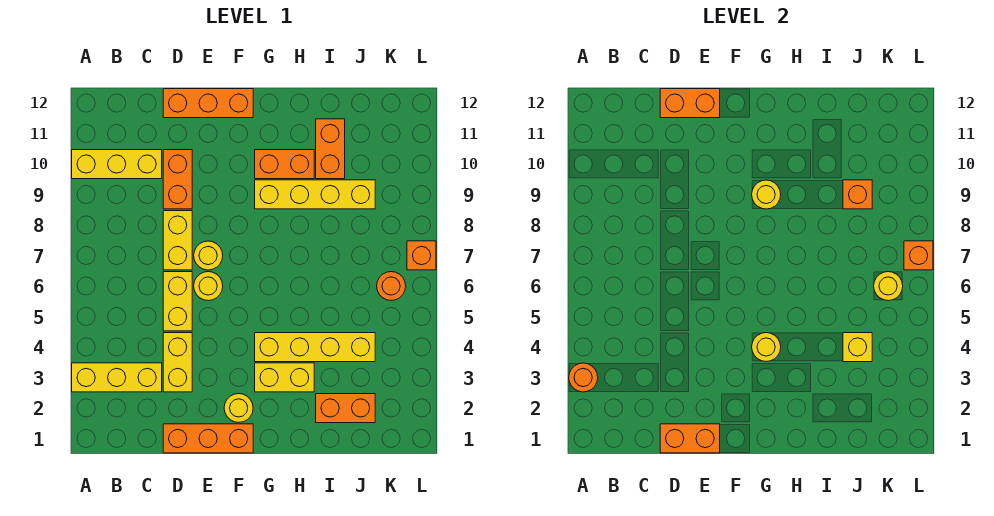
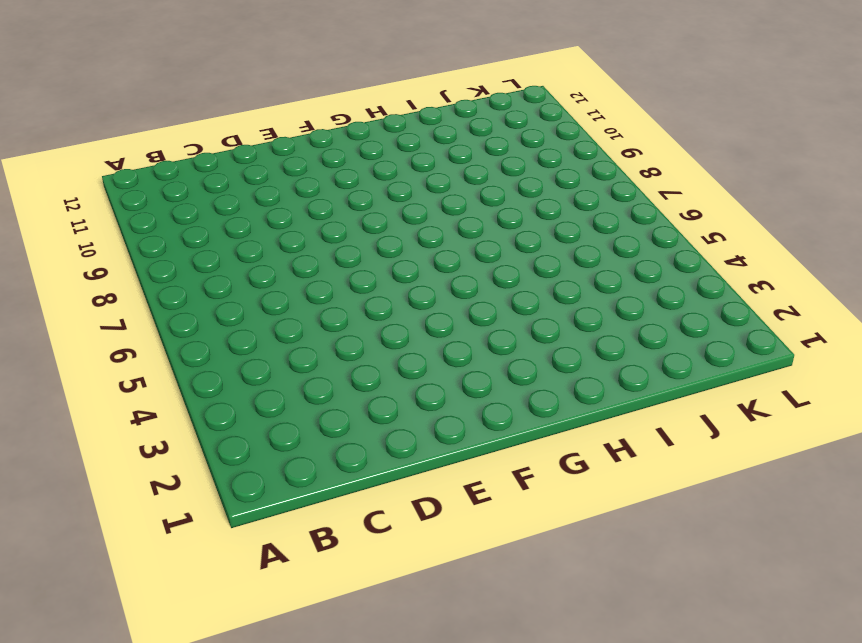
none -> yellow brick A3:C3 level 1
none -> yellow brick A10:C10 level 1
none -> orange brick D1:F1 level 1

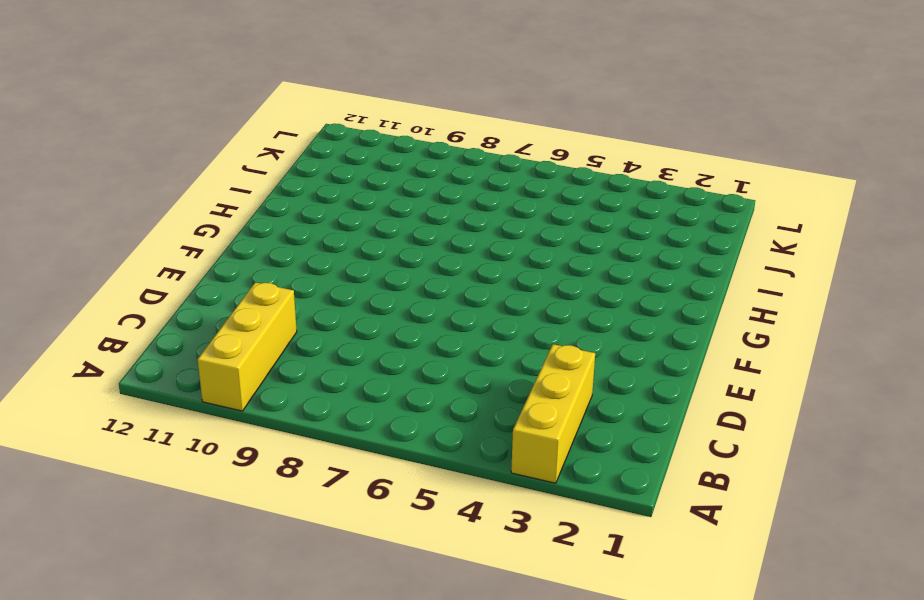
none -> orange brick D1:F1 level 1
none -> yellow brick D3:D4 level 1
none -> yellow brick D5:D6 level 1

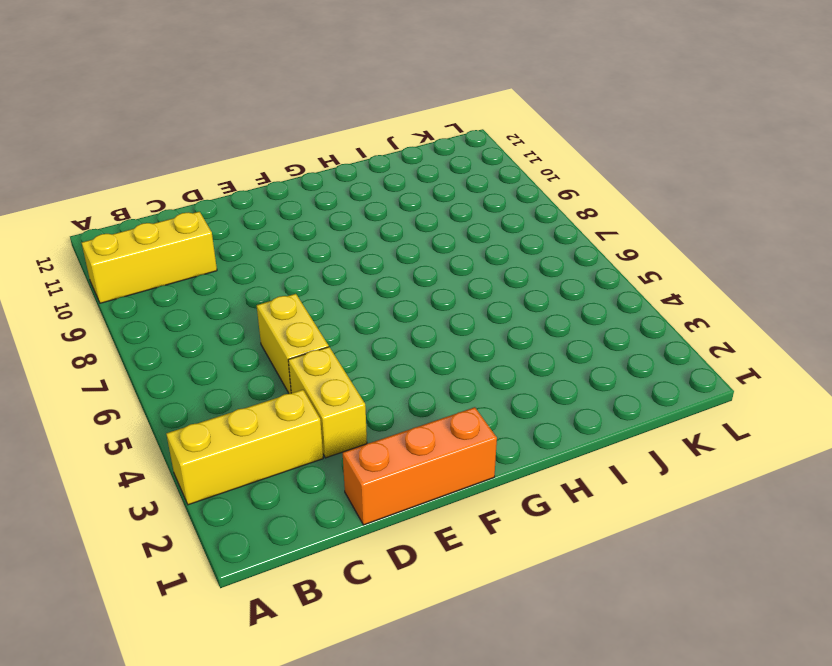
none -> yellow brick D7:D8 level 1
none -> orange brick D9:D10 level 1
none -> orange brick D12:F12 level 1

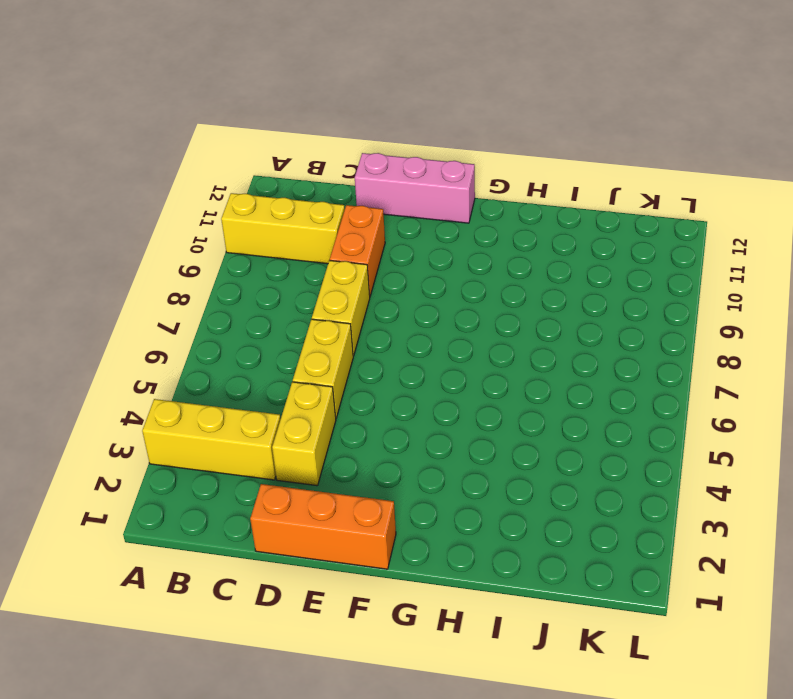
pink brick D12:F12 level 1 -> orange brick D12:F12 level 1
none -> yellow round brick E6 level 1
none -> yellow round brick E7 level 1
none -> yellow round brick F2 level 1

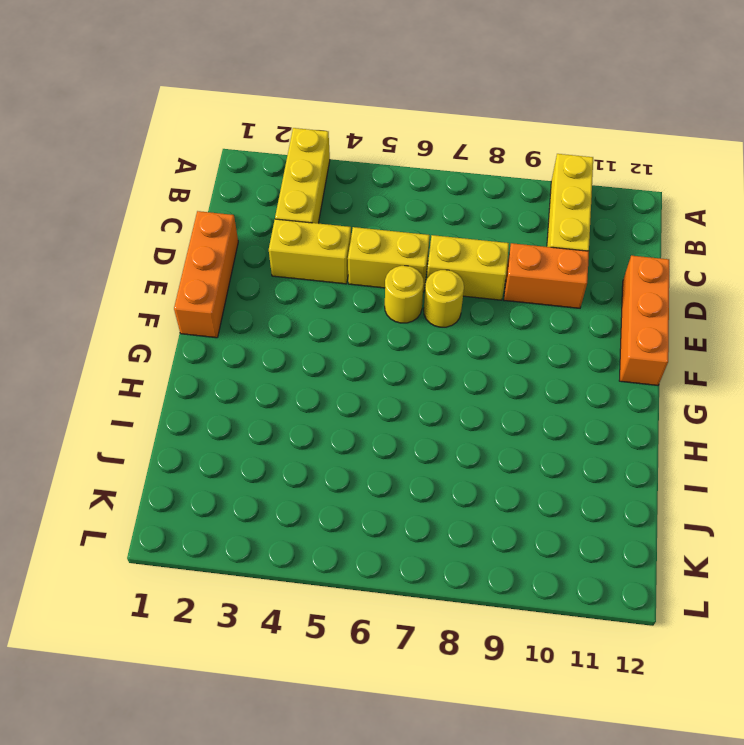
none -> yellow round brick F2 level 1
none -> yellow brick G3:H3 level 1
none -> yellow brick G4:J4 level 1

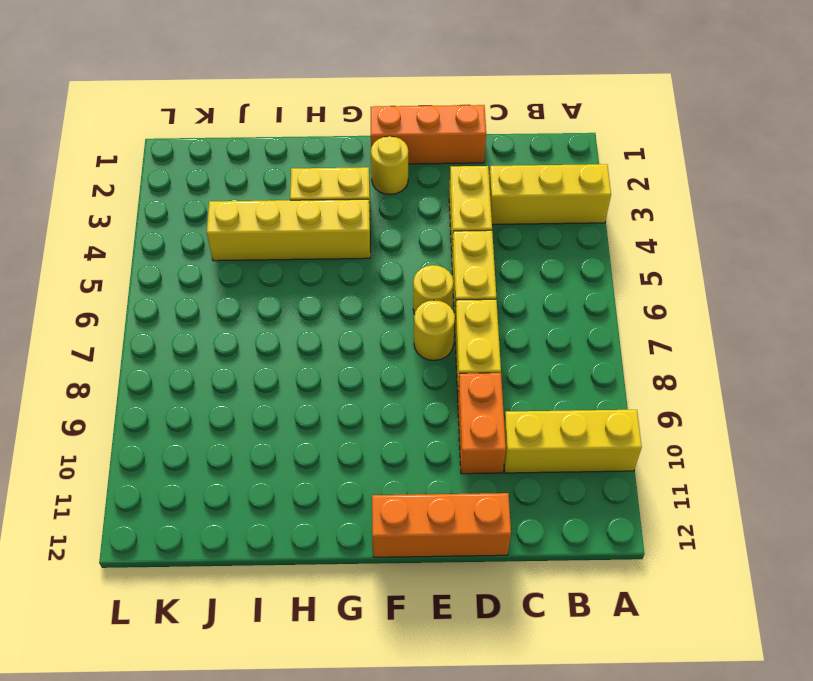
none -> yellow brick G9:J9 level 1
none -> orange brick G10:H10 level 1
none -> orange brick I2:J2 level 1

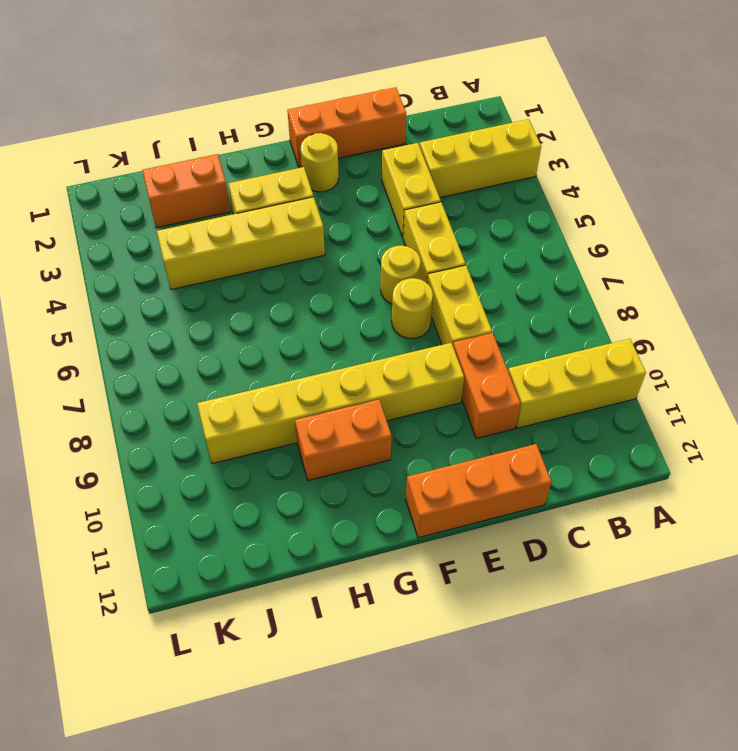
yellow brick E9:J9 level 1 -> yellow brick G9:J9 level 1
none -> orange brick I10:I11 level 1
none -> orange round brick K6 level 1
none -> orange brick L7 level 1

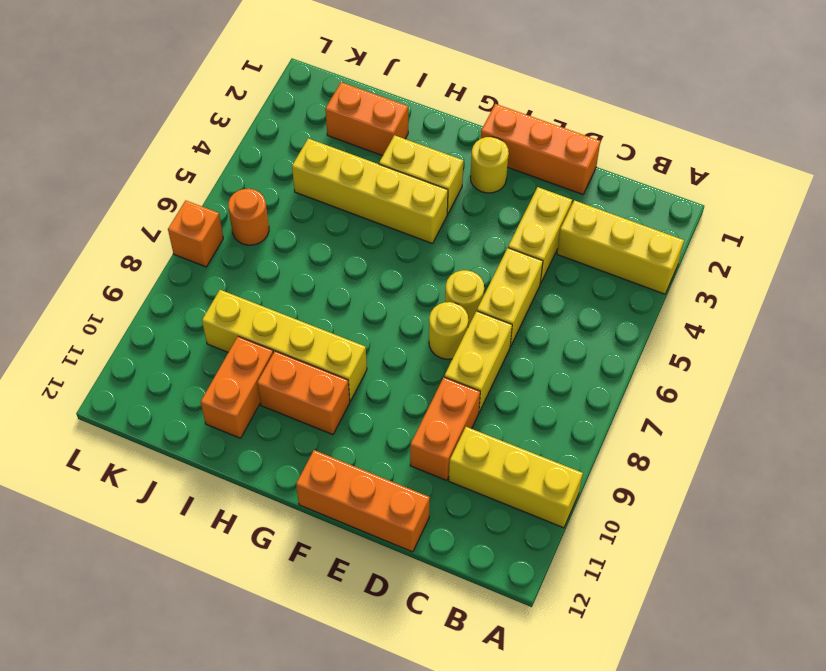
none -> orange round brick A3 level 2
none -> orange brick D1:E1 level 2
none -> orange brick D12:E12 level 2

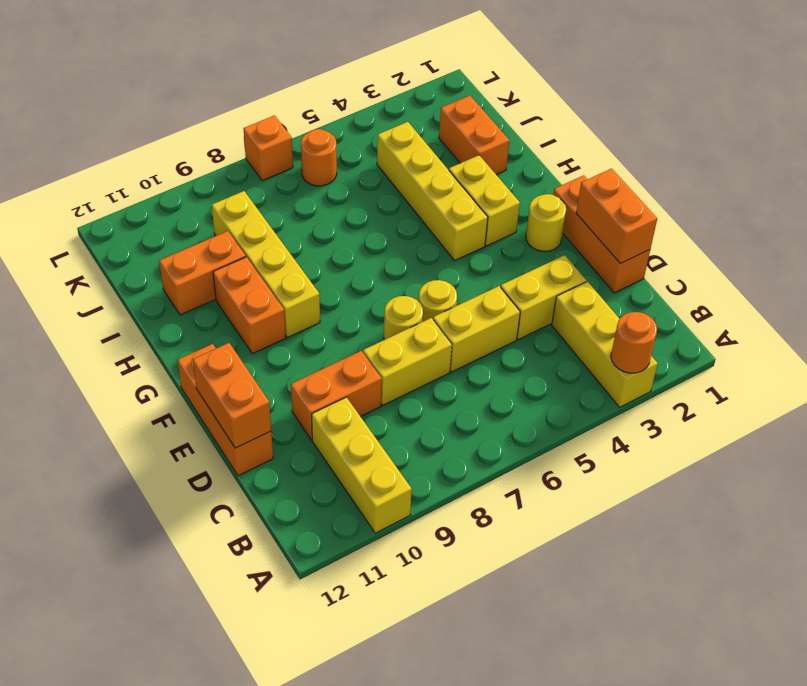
none -> yellow round brick G4 level 2
none -> yellow round brick G9 level 2
none -> yellow brick J4 level 2

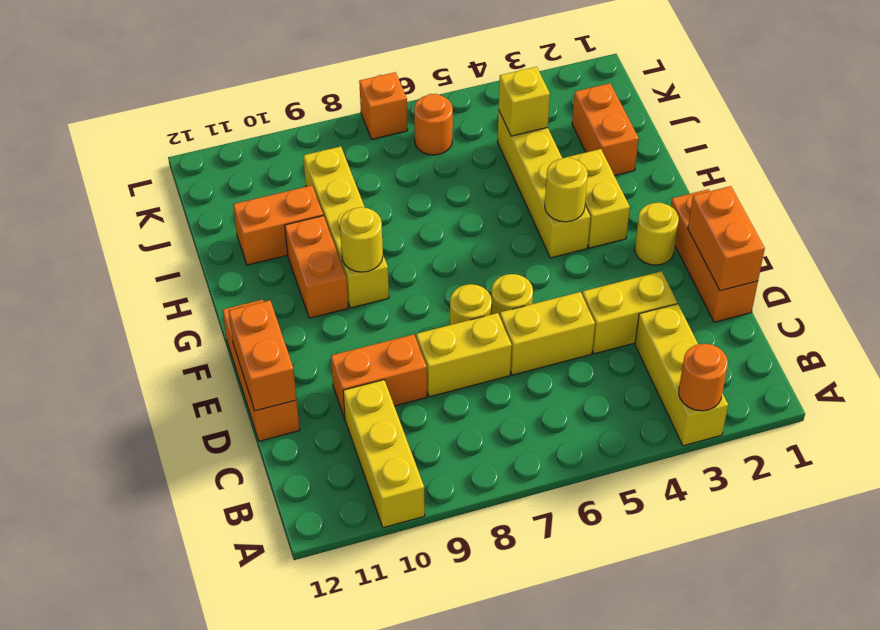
none -> orange brick J9 level 2
none -> yellow round brick K6 level 2
none -> orange brick L7 level 2

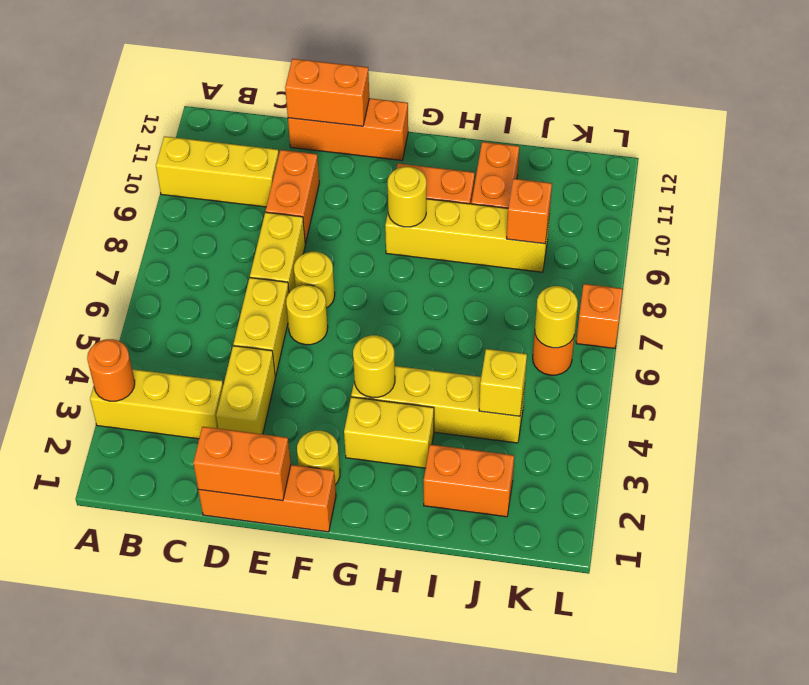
none -> orange brick L7 level 2

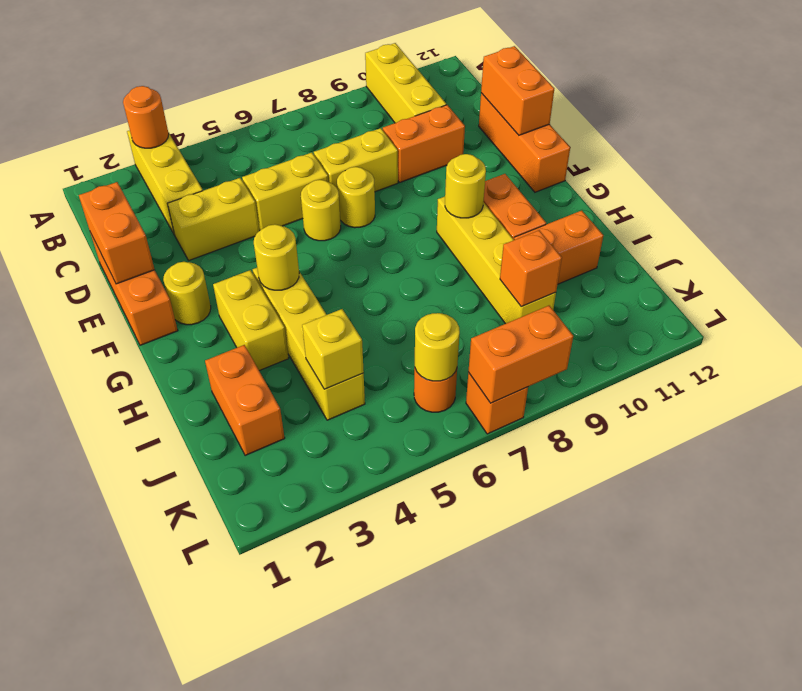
orange brick L7:L8 level 2 -> orange brick L7 level 2

